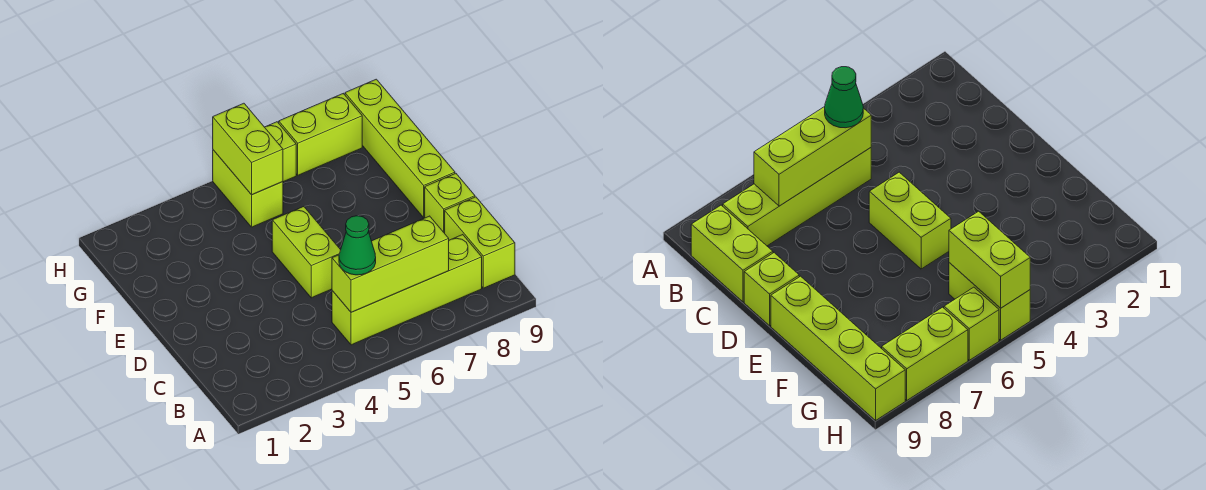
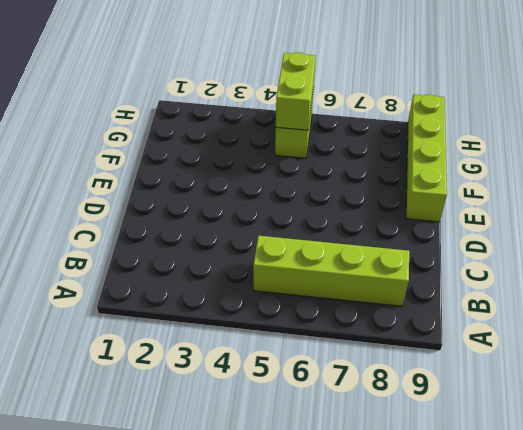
none -> lime brick B9:C9 level 1
none -> lime brick D5:E5 level 1

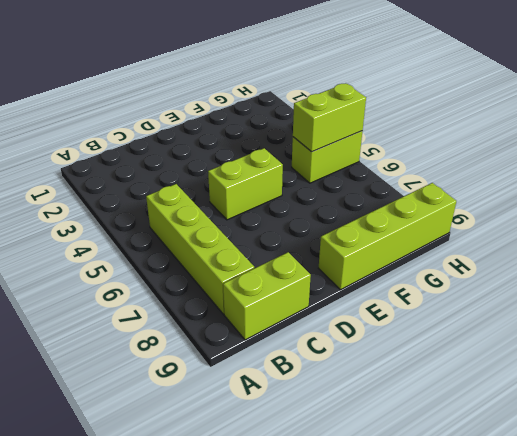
none -> lime brick D9 level 1
none -> lime brick H6 level 1

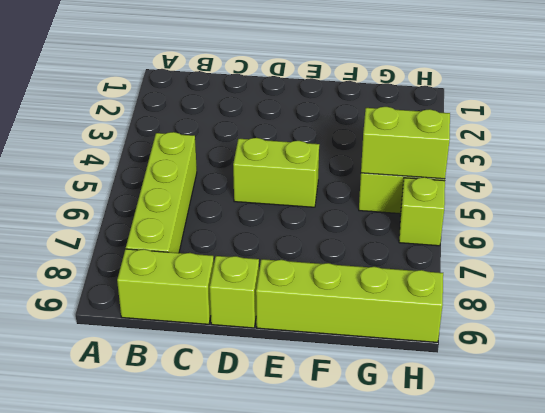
none -> lime brick H7:H8 level 1
none -> lime brick B5:B7 level 2

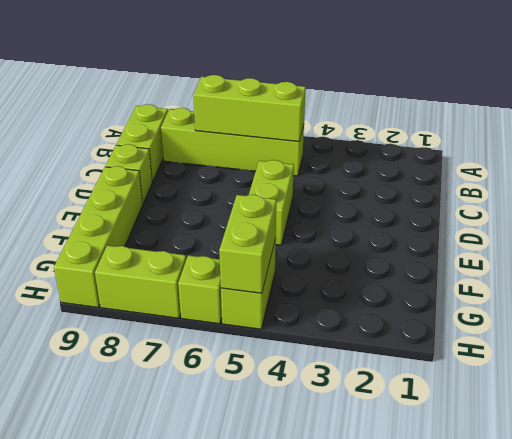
none -> green cone B5 level 3

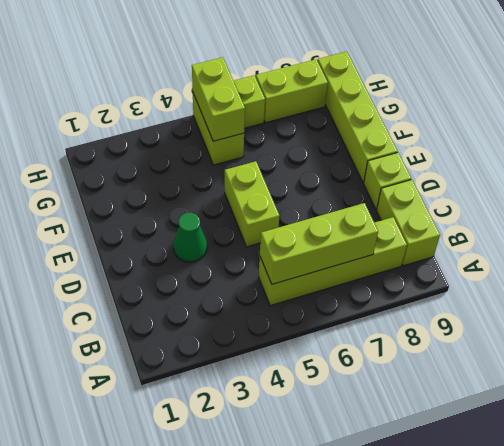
green cone D3 level 1 -> green cone B5 level 3

